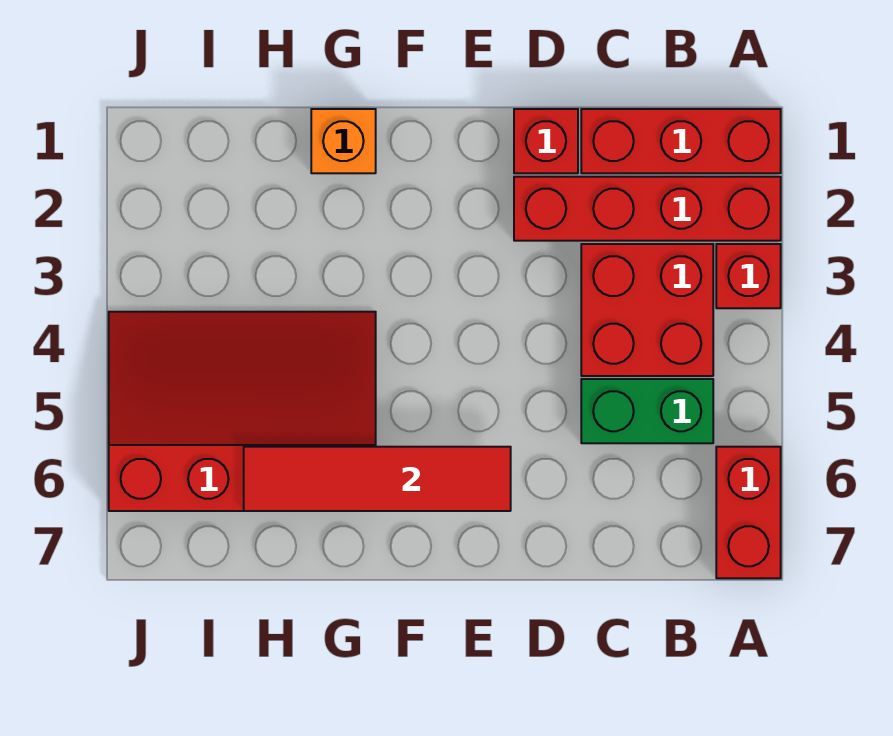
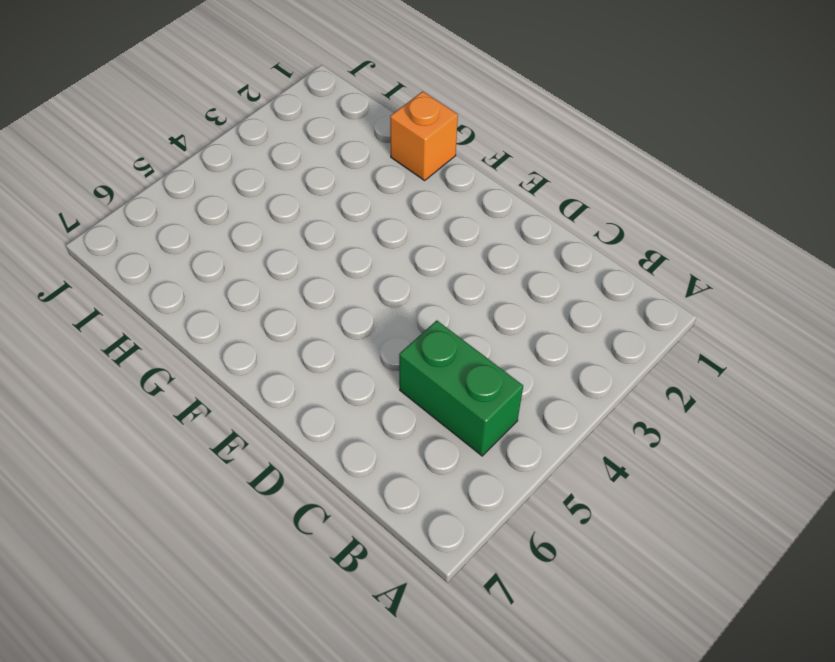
none -> red brick A1:C1 level 1
none -> red brick A2:D2 level 1

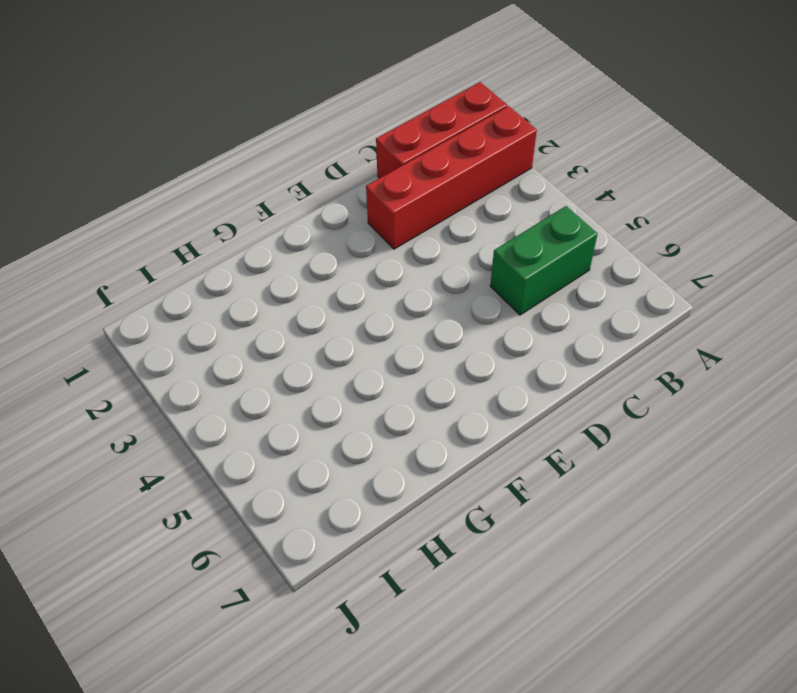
none -> red brick A3 level 1
none -> red brick A6:A7 level 1

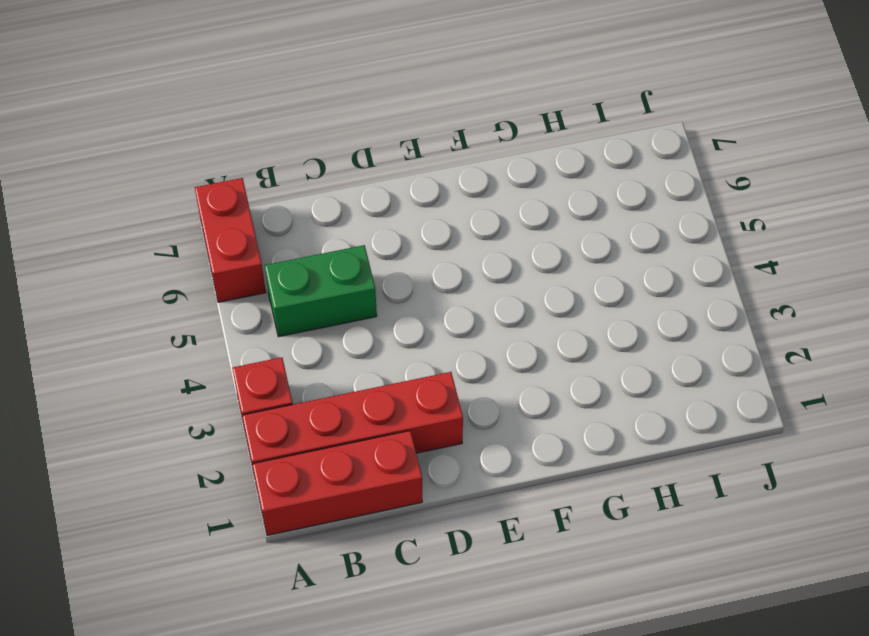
none -> red brick B3:C4 level 1
none -> red brick D1 level 1

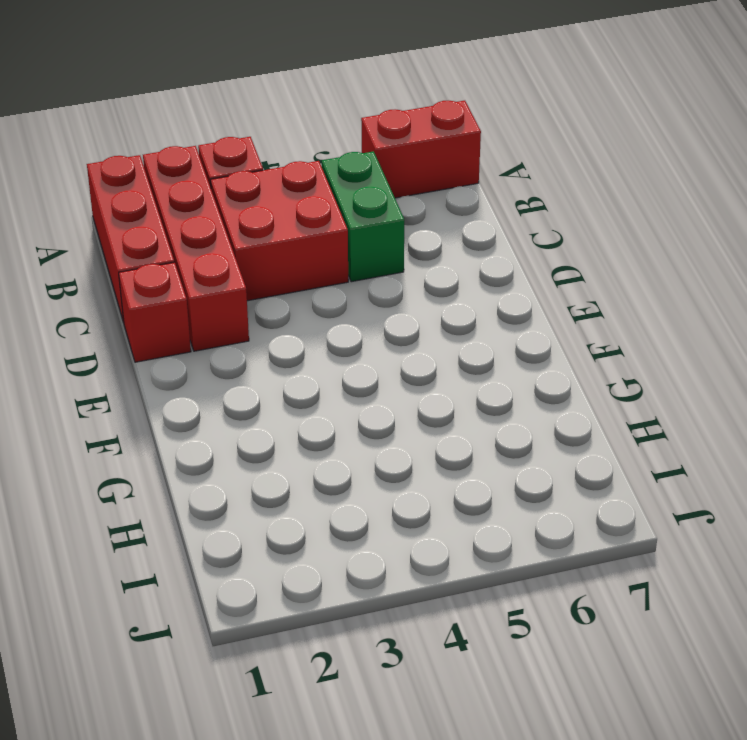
none -> orange brick G1 level 1
none -> red slope G4:J6 level 1 top 6

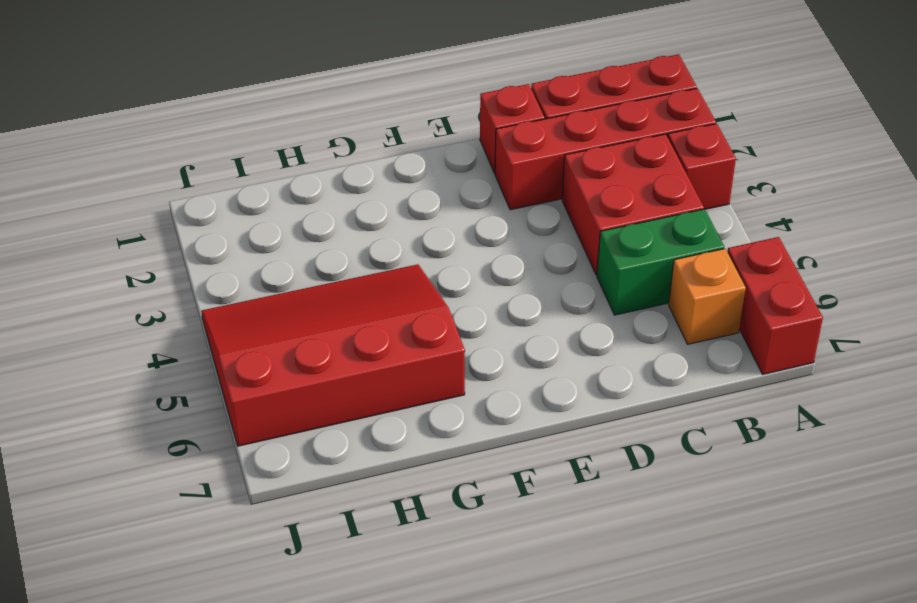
orange brick B6 level 1 -> orange brick G1 level 1
none -> red tile E6:H6 level 2

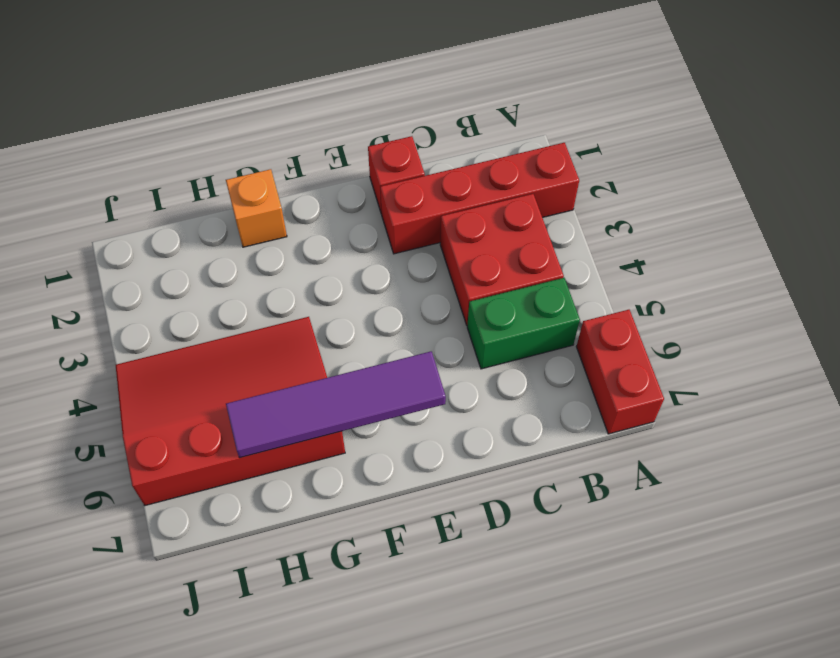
purple tile E6:H6 level 2 -> red tile E6:H6 level 2
none -> red brick A1:C1 level 1
none -> red brick A3 level 1

